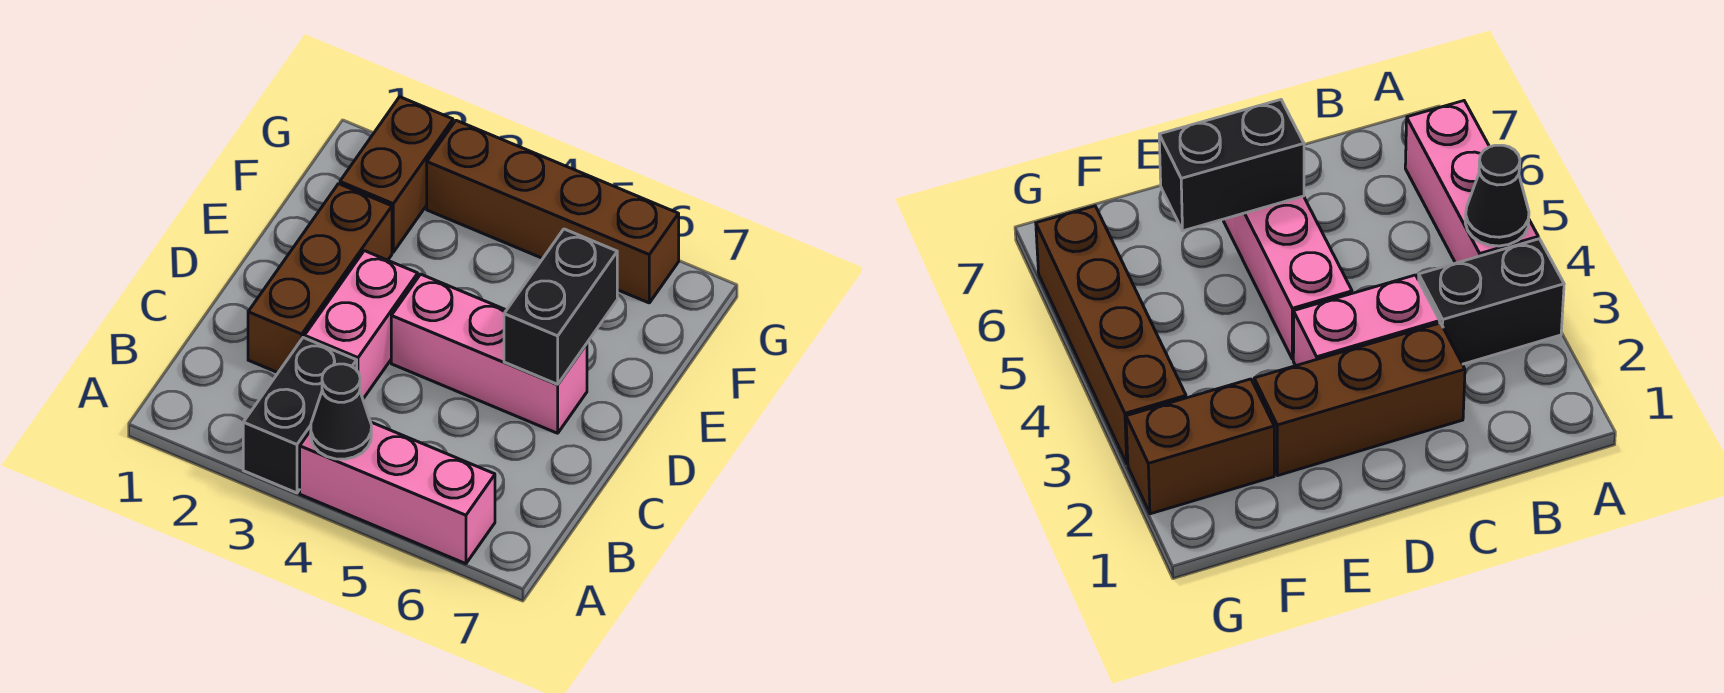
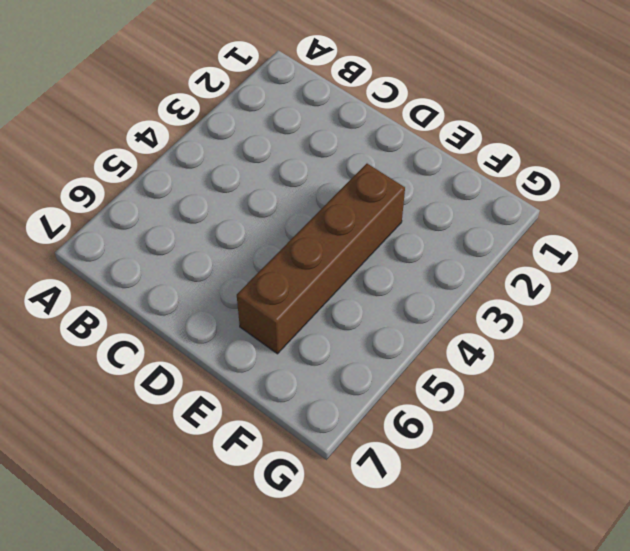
brown brick E3:E6 level 1 -> brown brick G3:G6 level 1
none -> black brick A3:B3 level 1
none -> pink brick A4:A6 level 1

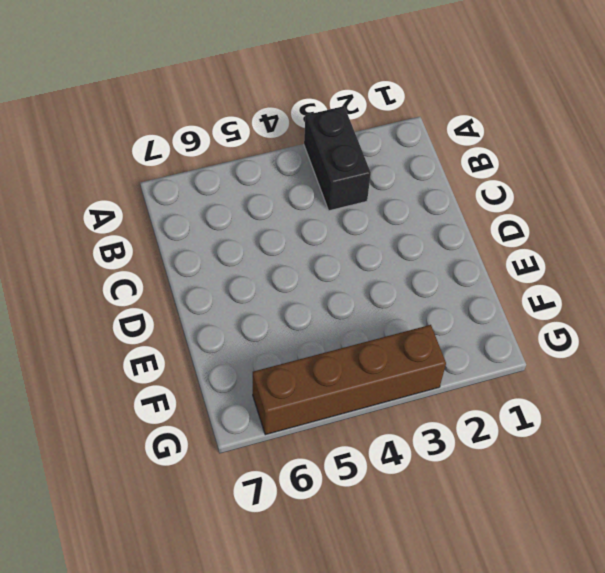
none -> pink brick A4:A6 level 1
none -> brown brick C2:E2 level 1

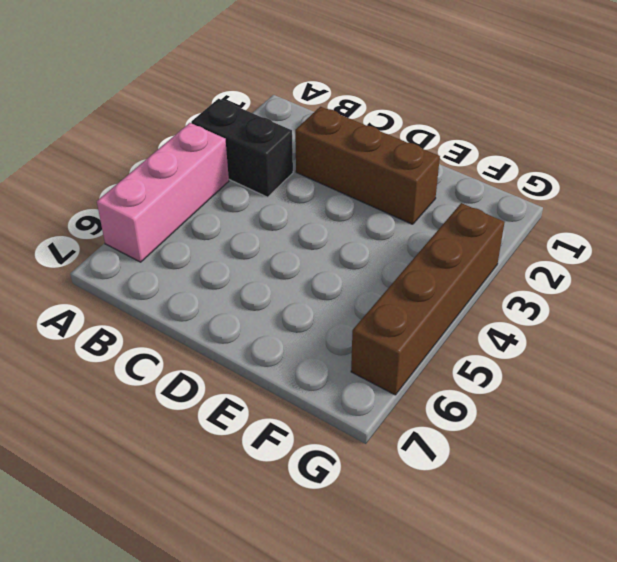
none -> pink brick C3:D3 level 1
none -> pink brick D4:D6 level 1

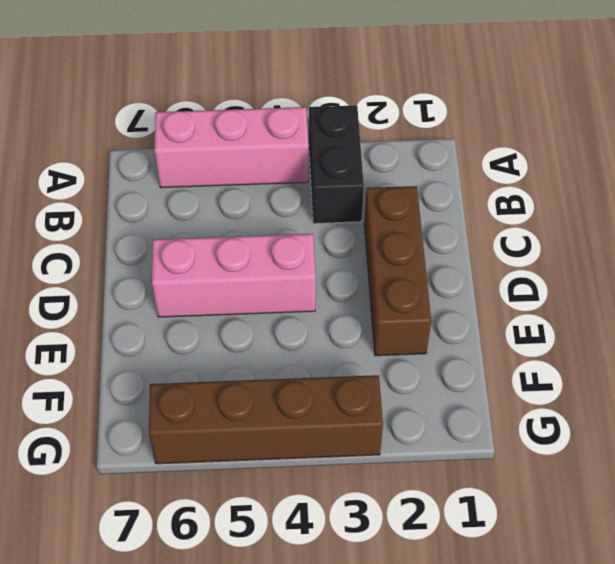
none -> pink brick C3:D3 level 1
none -> brown brick F2:G2 level 1

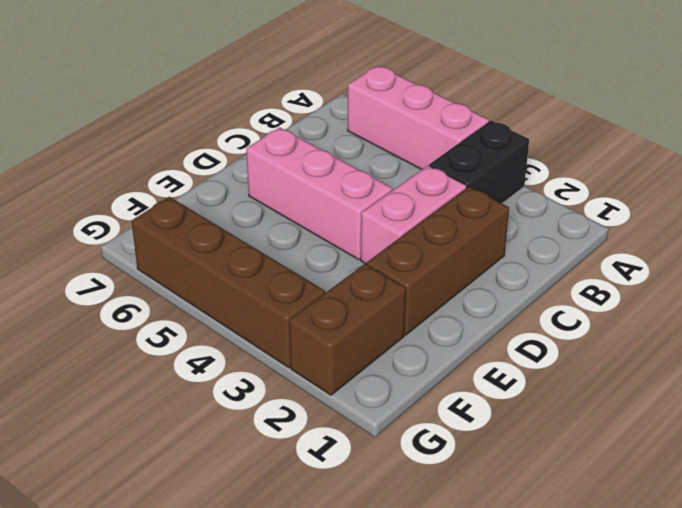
none -> black cone A4 level 2
none -> black brick D6:E6 level 2

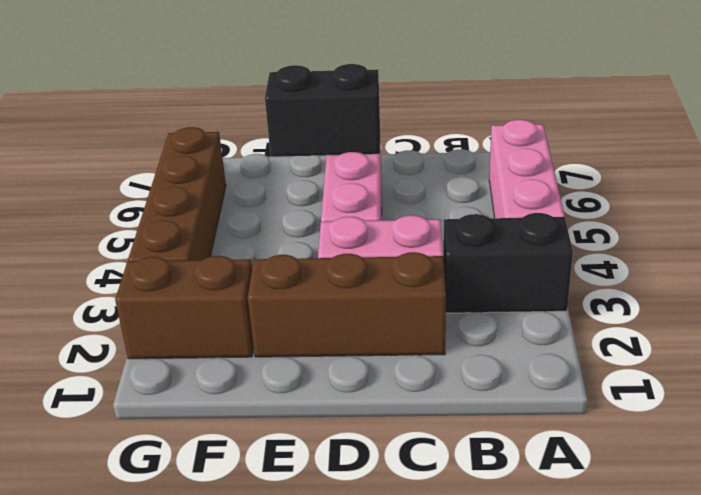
none -> black cone A4 level 2

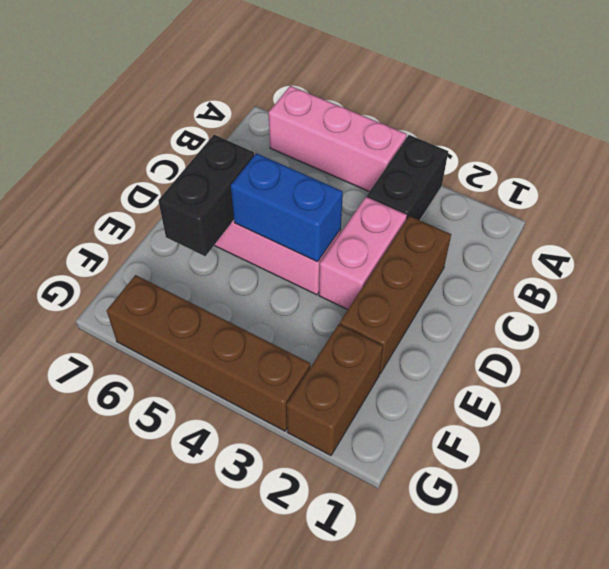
blue brick D4:D5 level 2 -> none
none -> black cone A4 level 2

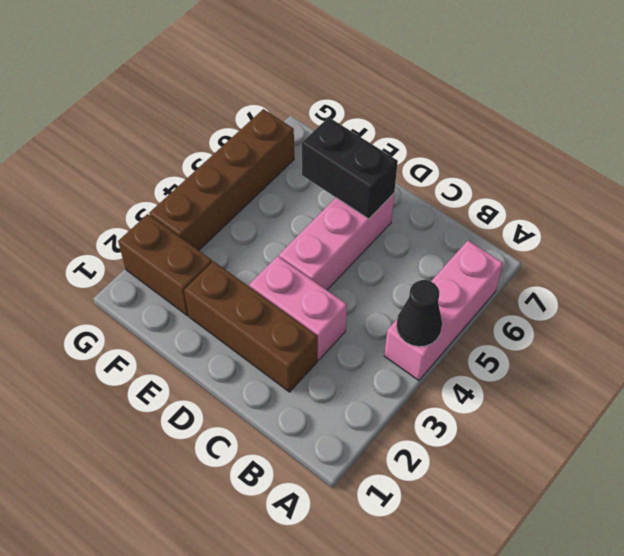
none -> black brick A3:B3 level 1

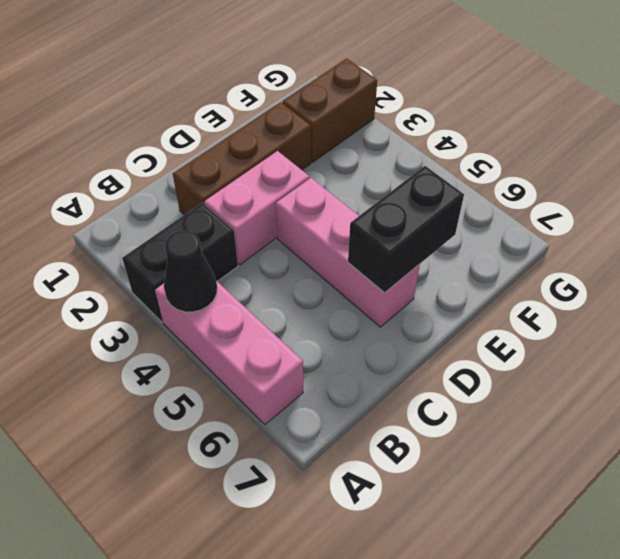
none -> brown brick G3:G6 level 1

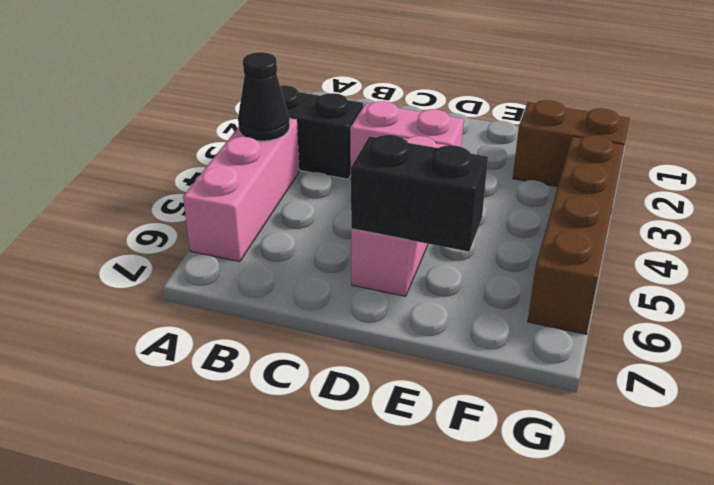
none -> brown brick C2:E2 level 1

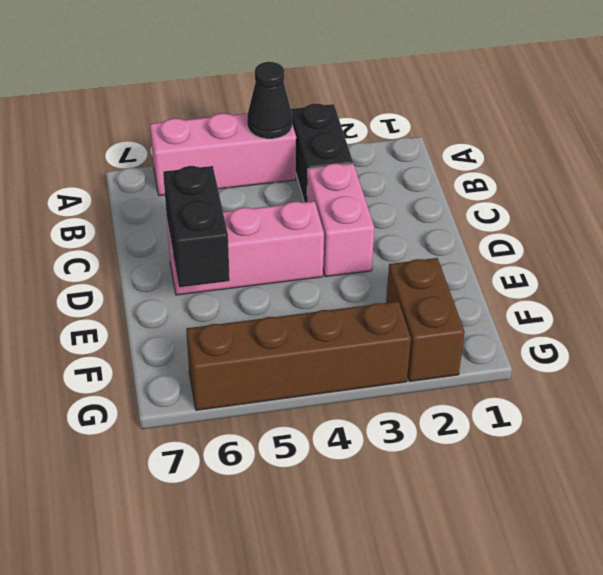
none -> brown brick C2:E2 level 1

